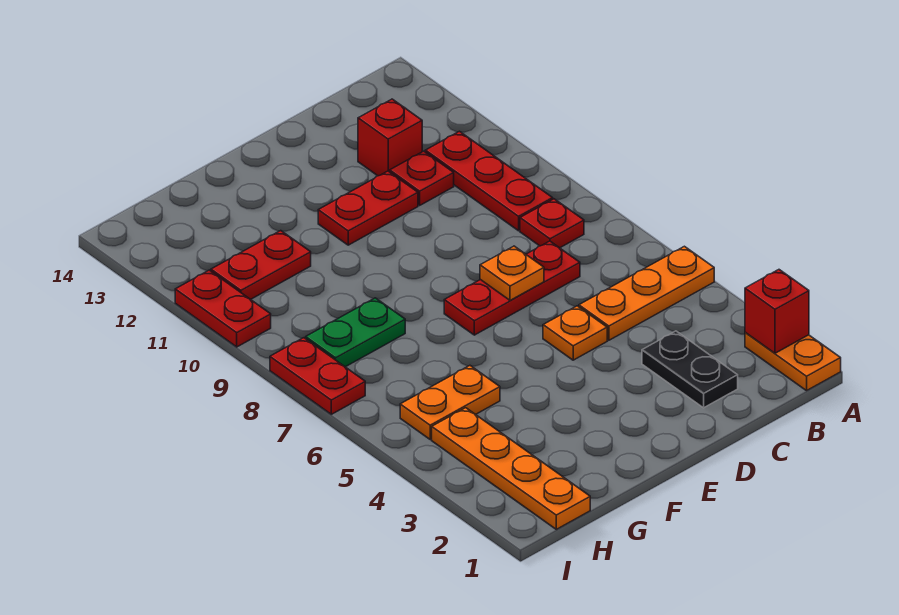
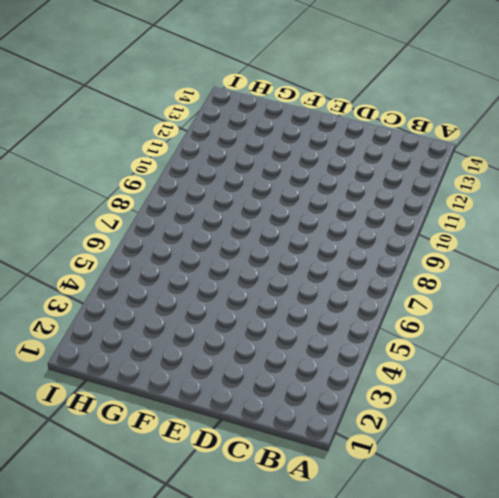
none -> orange plate A1:A2 level 1
none -> orange plate A5:C5 level 1
none -> red plate B8 level 1

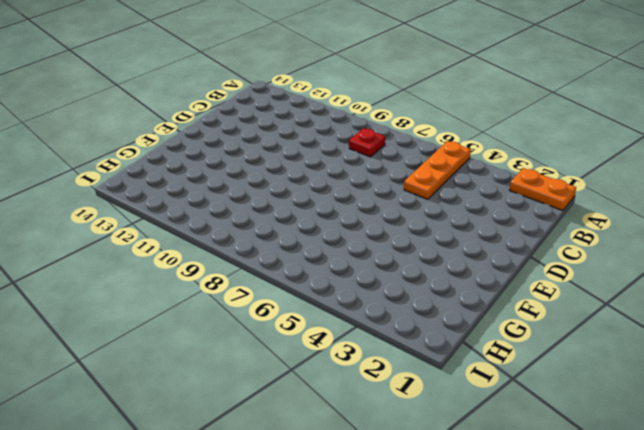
none -> red plate B9:B11 level 1
none -> black plate C2:C3 level 1
none -> red plate C7:E7 level 1

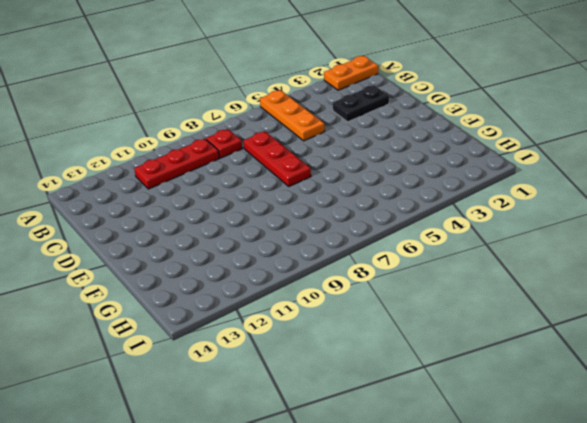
none -> red plate C11 level 1
none -> red brick C12 level 1
none -> orange plate D5 level 1

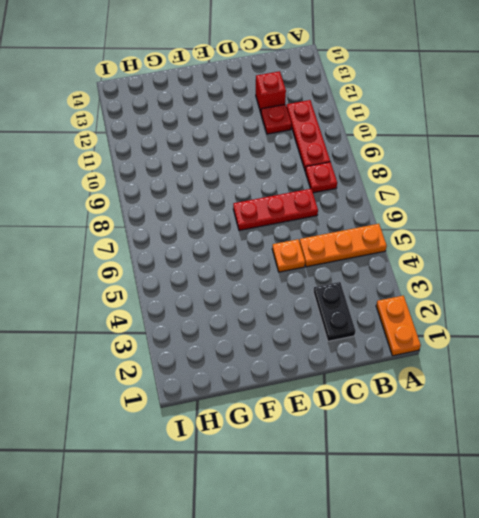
none -> red plate D11:E11 level 1
none -> orange plate G5:H5 level 1
none -> green plate G8:H8 level 1

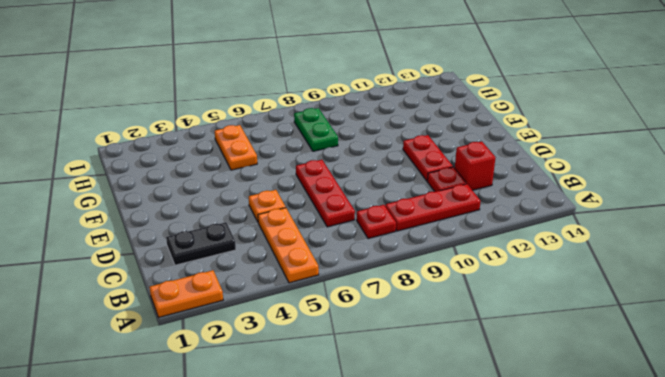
none -> red plate G11:H11 level 1
none -> orange plate H1:H4 level 1
none -> red plate I7:I8 level 1

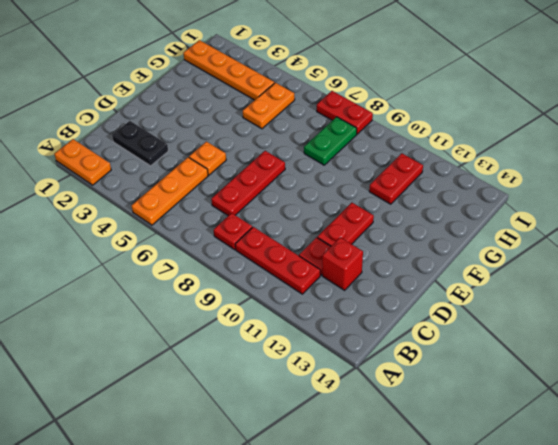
none -> red plate I10:I11 level 1
none -> red brick A2 level 2
none -> orange plate D7 level 2

